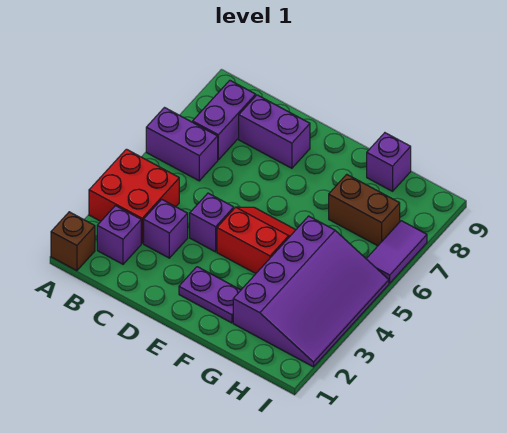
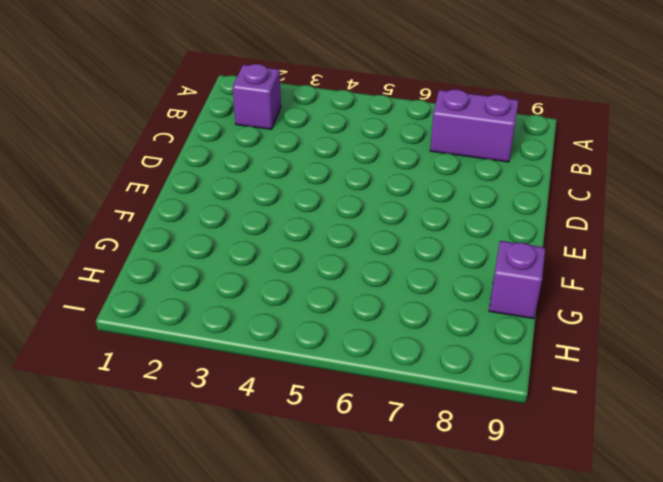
none -> brown brick A1 level 1
none -> red brick A3:B4 level 1
none -> purple brick A6:B6 level 1

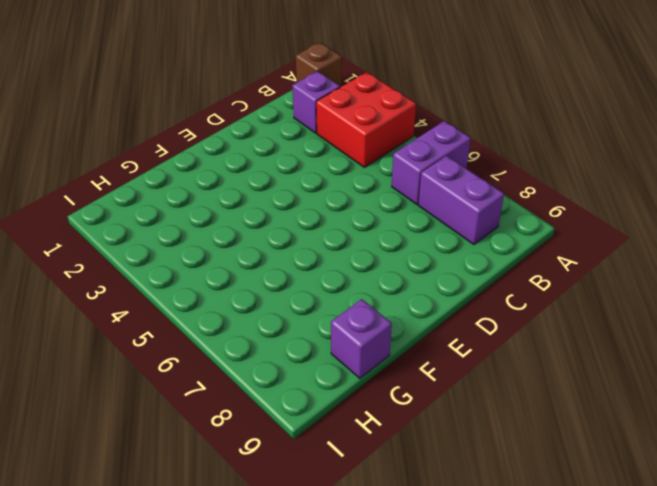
none -> purple brick C3 level 1
none -> purple brick C8:D8 level 1
none -> purple brick D4 level 1

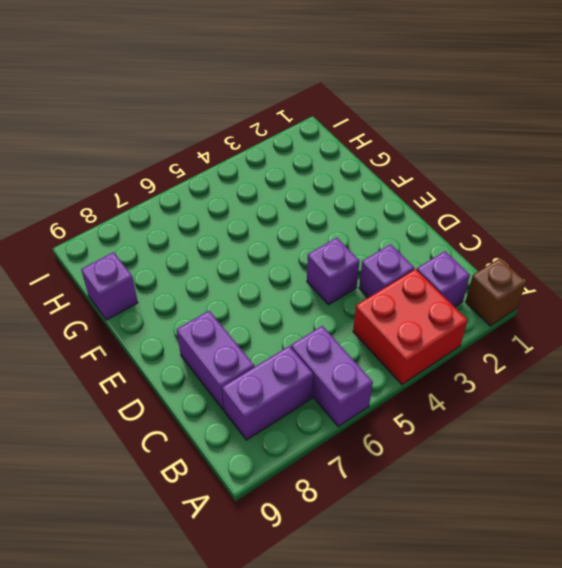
none -> purple plate E2:F2 level 1
none -> red slope E4:F5 level 1 top 4
none -> purple slope G2:I5 level 1 top G

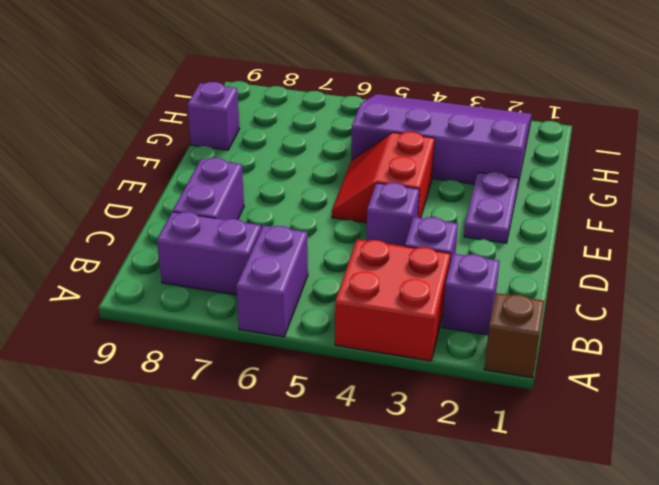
none -> brown brick G7:H7 level 1
none -> purple tile I6:I7 level 1

